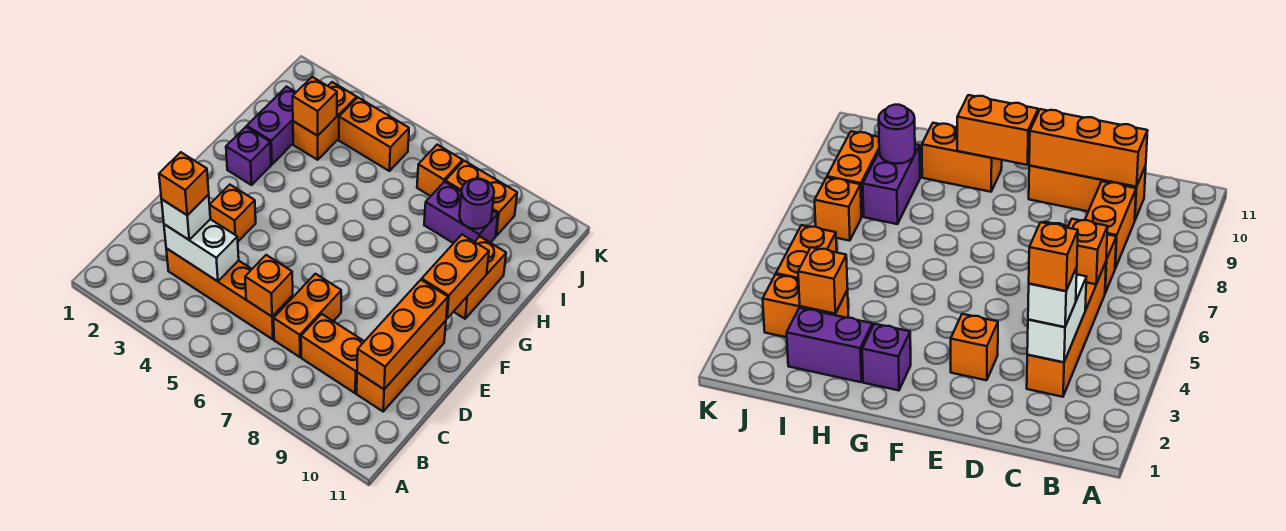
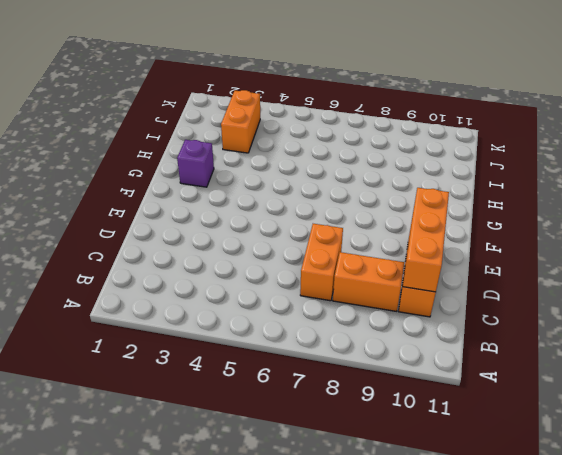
none -> orange brick C3:C6 level 1
none -> orange brick E3 level 1
none -> orange brick G10:H10 level 1

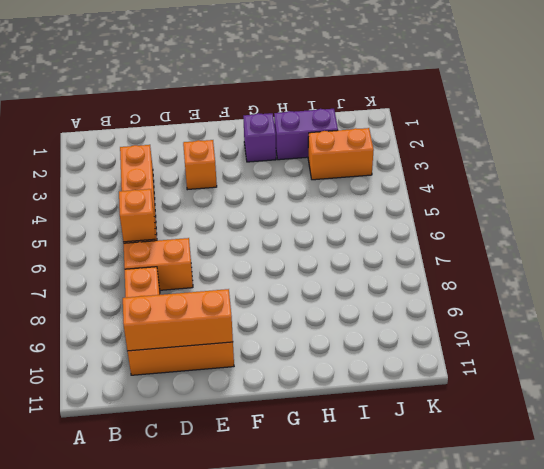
none -> orange brick G10:H10 level 1
none -> purple brick I8:I9 level 1
none -> orange brick J4:J5 level 1

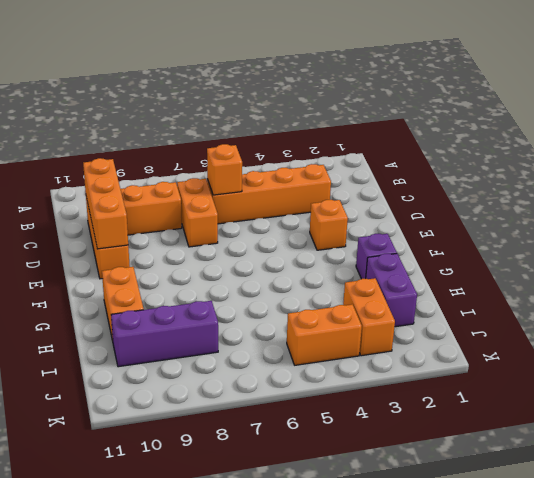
purple brick I8:I10 level 1 -> purple brick I8:I9 level 1
none -> orange brick J7 level 1
none -> orange brick J8:J9 level 1
none -> white brick C3:C4 level 2

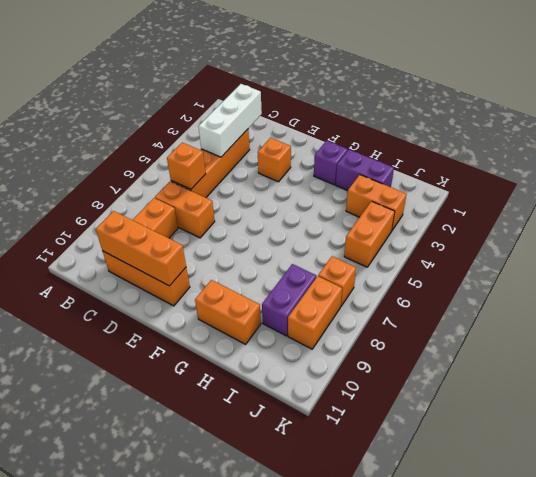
white brick C2:C4 level 2 -> white brick C3:C4 level 2
none -> orange brick F10:G10 level 2
none -> orange brick I3 level 2
none -> purple round brick I9 level 2

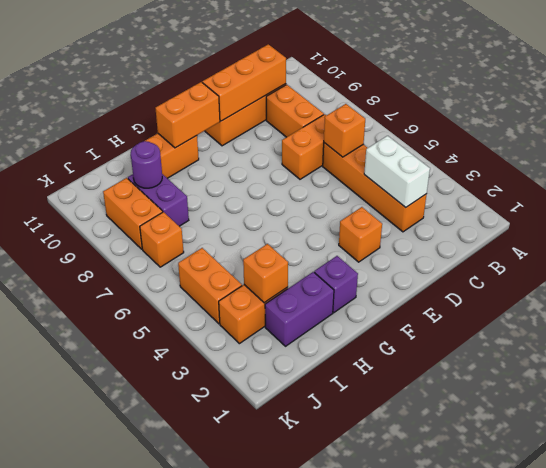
none -> white brick C3 level 3
none -> orange brick C3 level 4

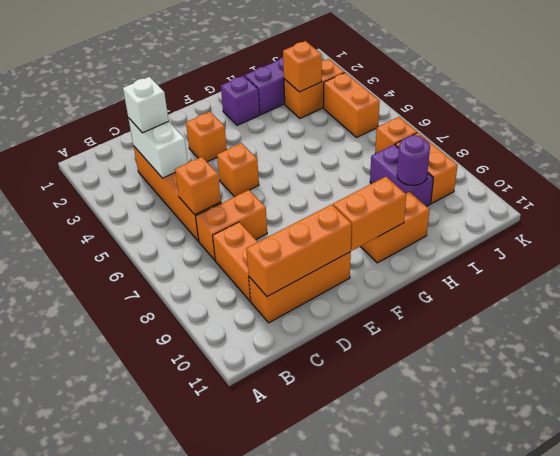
orange brick E5 level 1 -> orange brick C3 level 4

